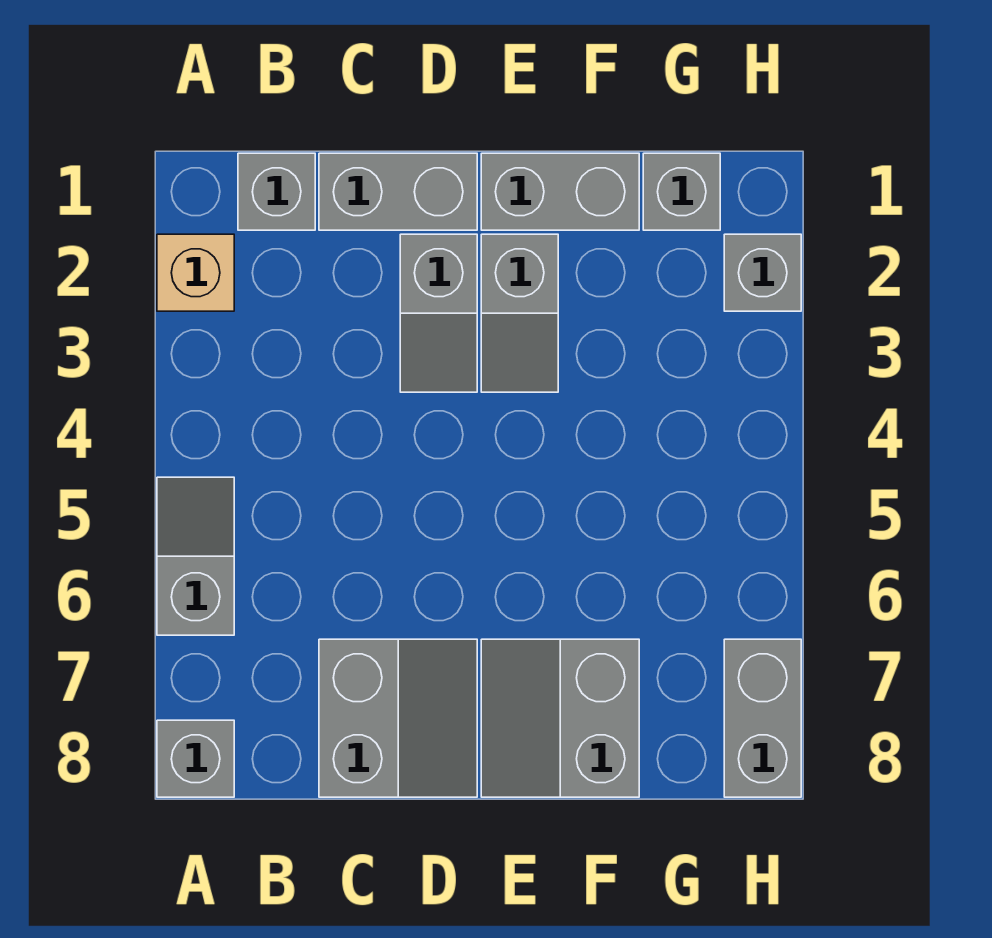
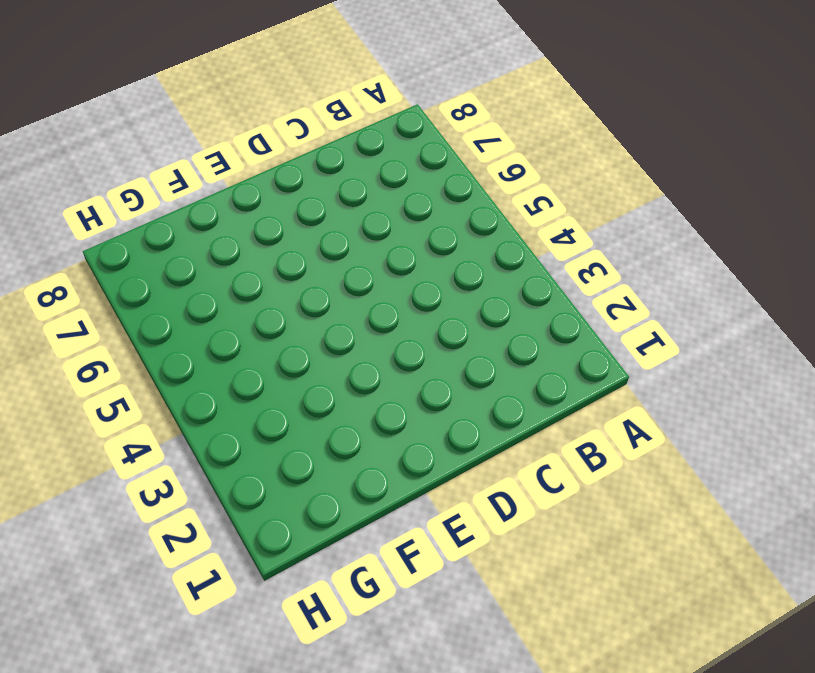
none -> tan brick A2 level 1
none -> grey slope A5:A6 level 1 top 6
none -> grey brick A8 level 1

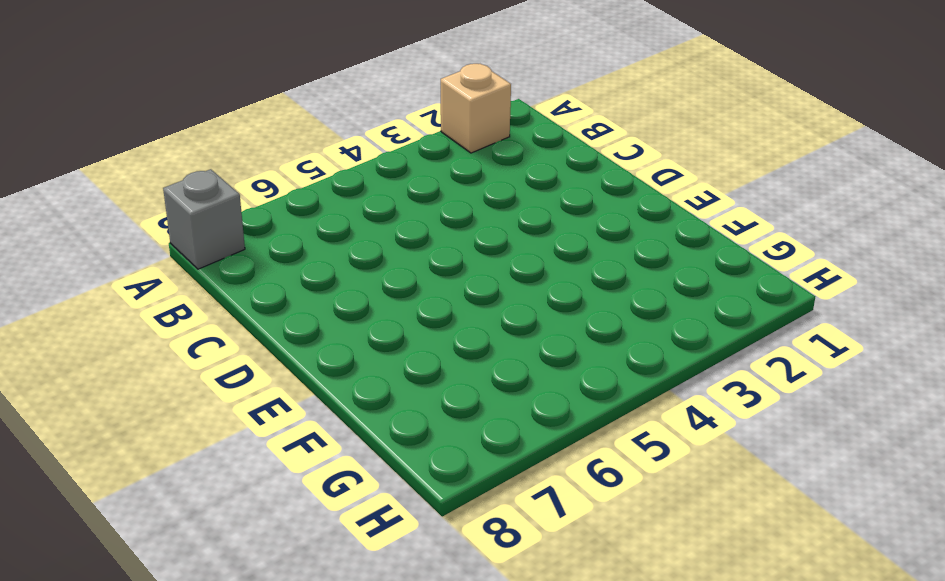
none -> grey slope A5:A6 level 1 top 6
none -> grey brick B1 level 1
none -> grey brick C1:D1 level 1

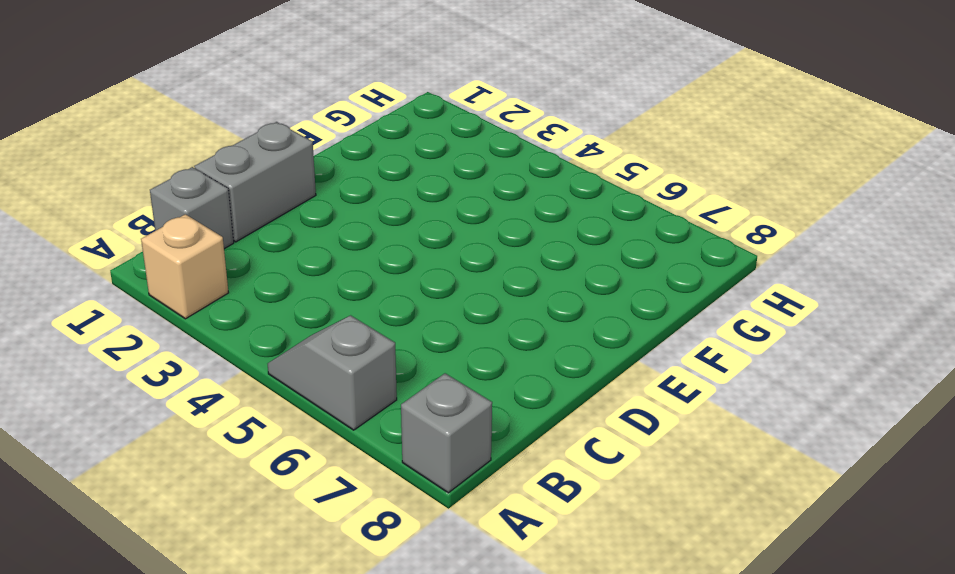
none -> grey slope C7:D8 level 1 top C
none -> grey slope D2:D3 level 1 top 2
none -> grey brick E1:F1 level 1

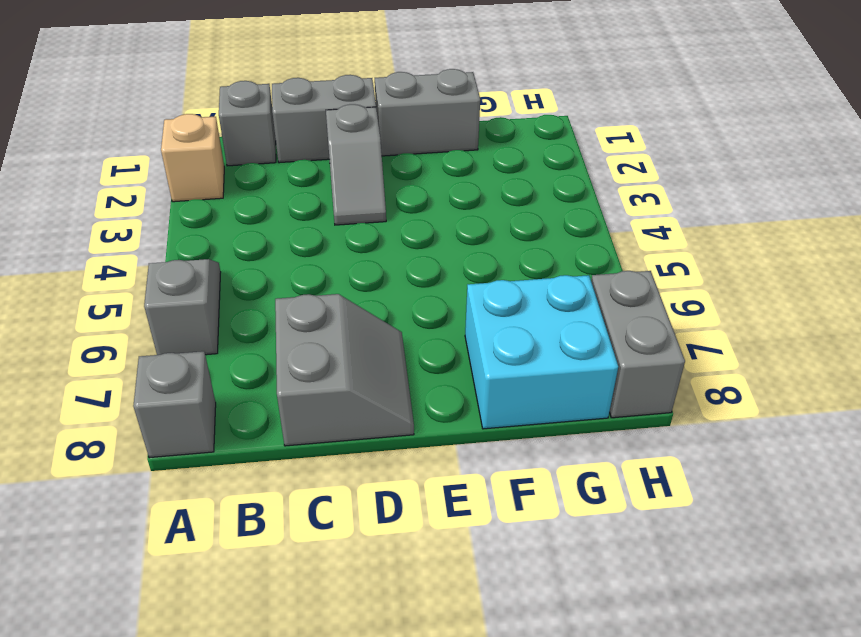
cyan brick F7:G8 level 1 -> grey slope E7:F8 level 1 top F
none -> grey slope E2:E3 level 1 top 2
none -> grey brick G1 level 1
none -> grey brick H2 level 1

